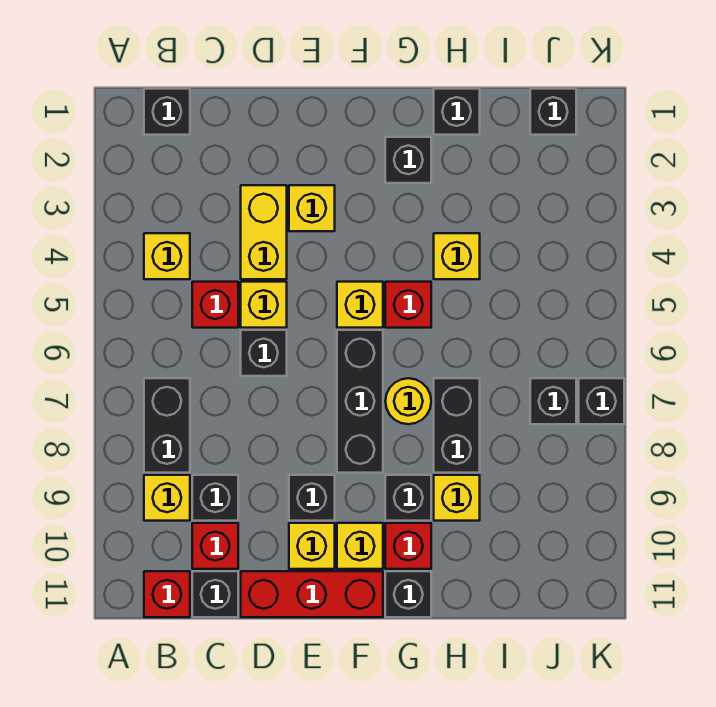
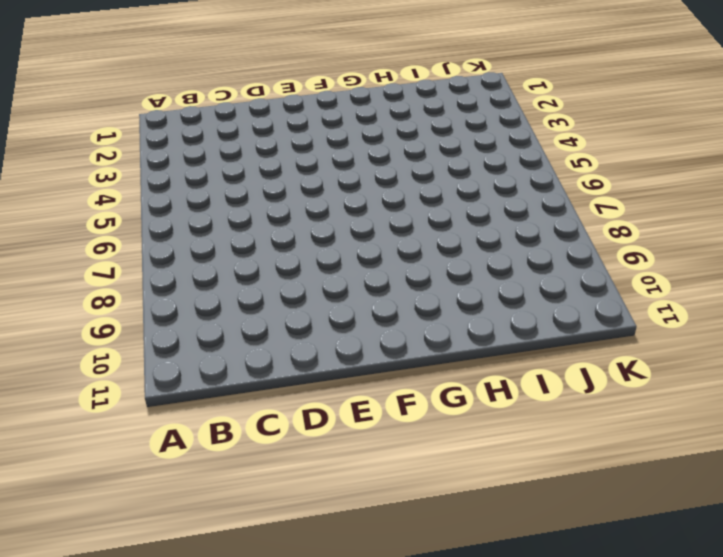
none -> black brick B1 level 1
none -> yellow brick B4 level 1
none -> black brick B7:B8 level 1
none -> yellow brick B9 level 1

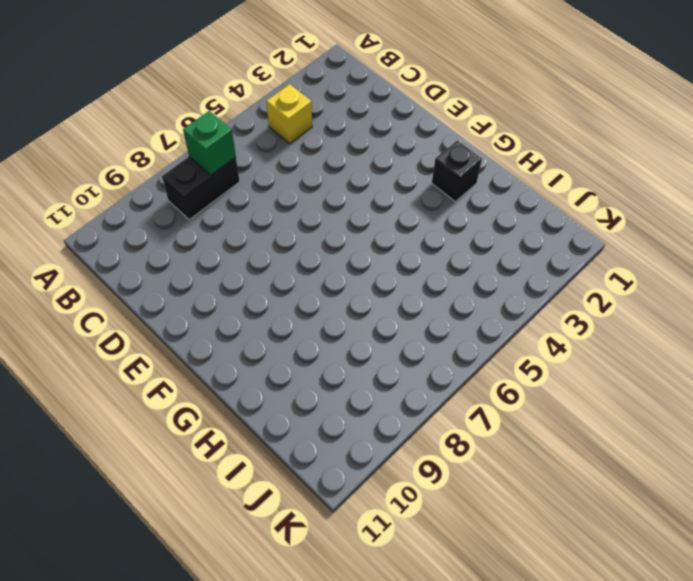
green brick B7 level 2 -> none
none -> black brick B1 level 1
none -> yellow brick B9 level 1
none -> red brick B11 level 1
none -> red brick C5 level 1

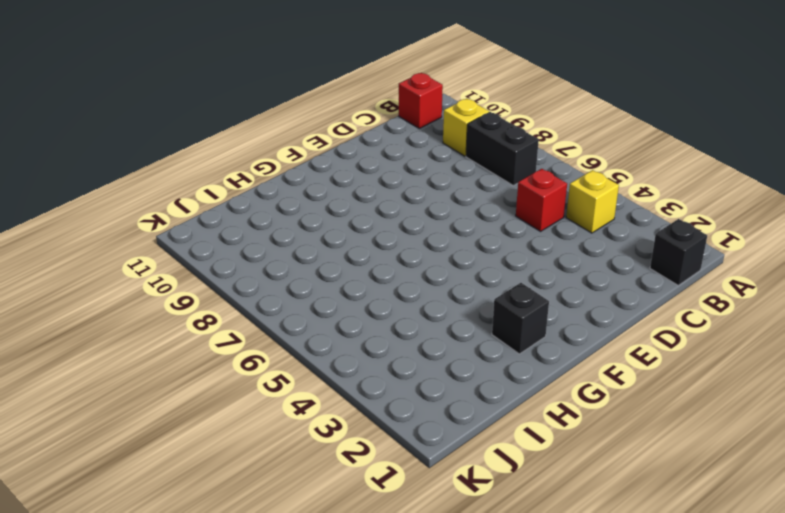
none -> black brick C9 level 1
none -> red brick C10 level 1
none -> black brick C11 level 1
none -> yellow brick D3:D4 level 1

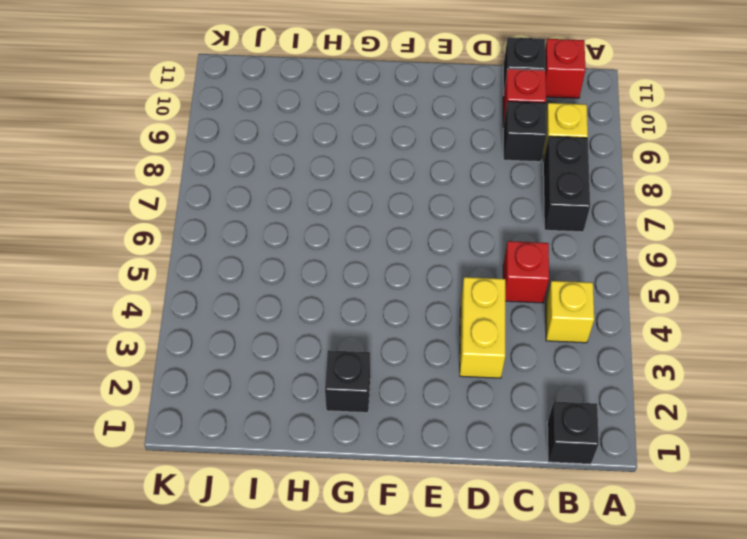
none -> yellow brick D5 level 1
none -> black brick D6 level 1
none -> red brick D11:F11 level 1
none -> yellow brick E3 level 1

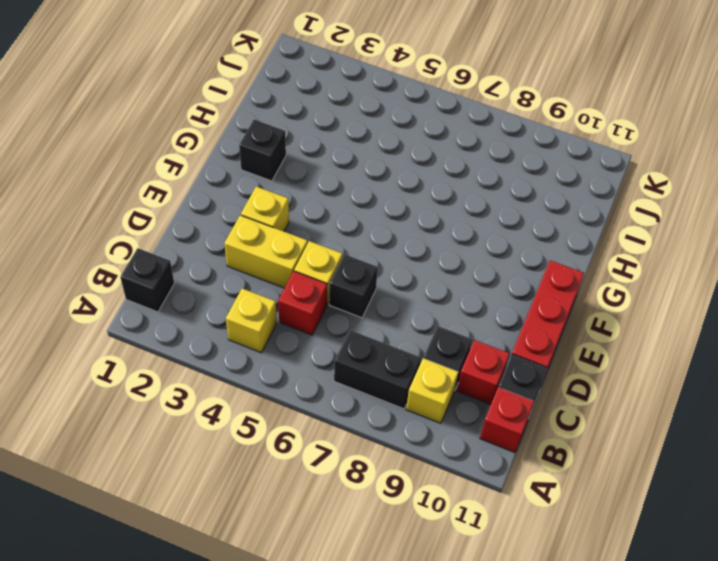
none -> black brick E9 level 1
none -> yellow brick E10 level 1
none -> yellow brick F5 level 1
none -> black brick F6:F8 level 1

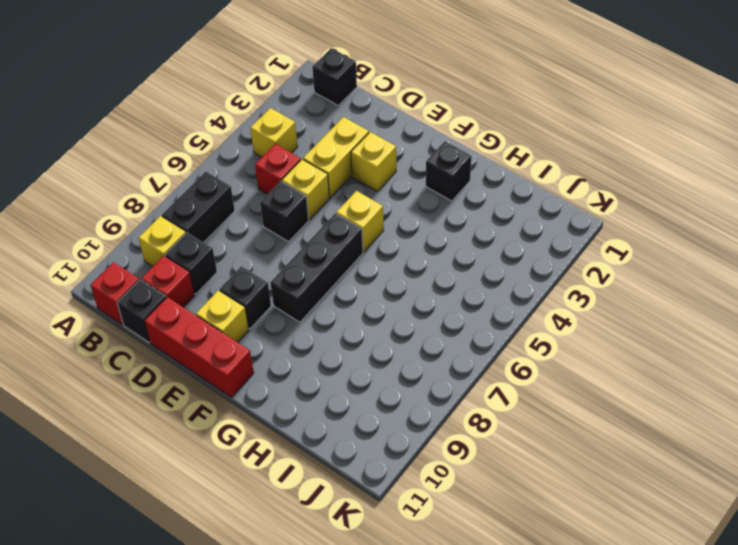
none -> yellow brick F10 level 1
none -> red brick G5 level 1
none -> yellow round brick G7 level 1
none -> black brick G9 level 1

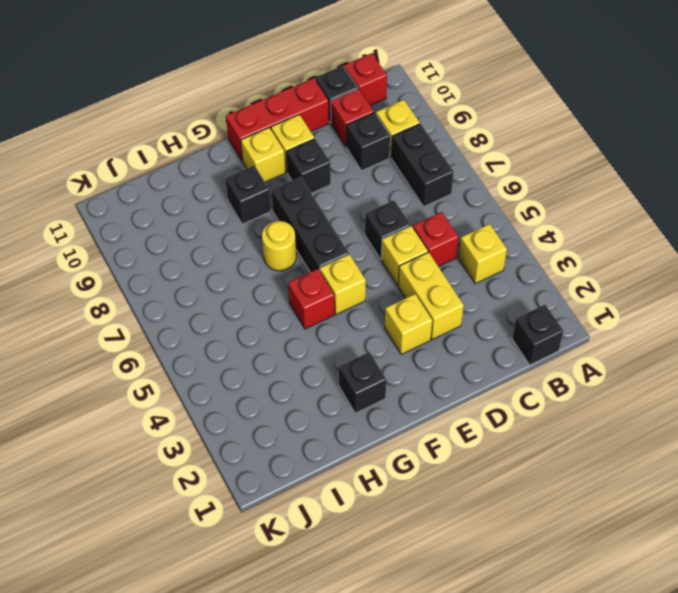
none -> red brick G10 level 1
none -> black brick G11 level 1
none -> black brick H1 level 1
none -> yellow brick H4 level 1

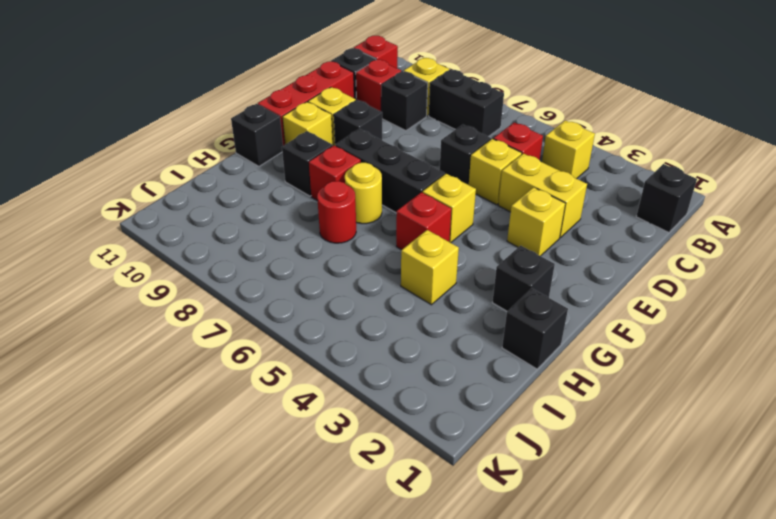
red brick G8 level 1 -> red brick G10 level 1
red round brick H7 level 1 -> black brick H7:H8 level 1
none -> yellow brick H9 level 1
none -> black brick J1 level 1
none -> black brick J7 level 1
none -> black brick K7 level 1

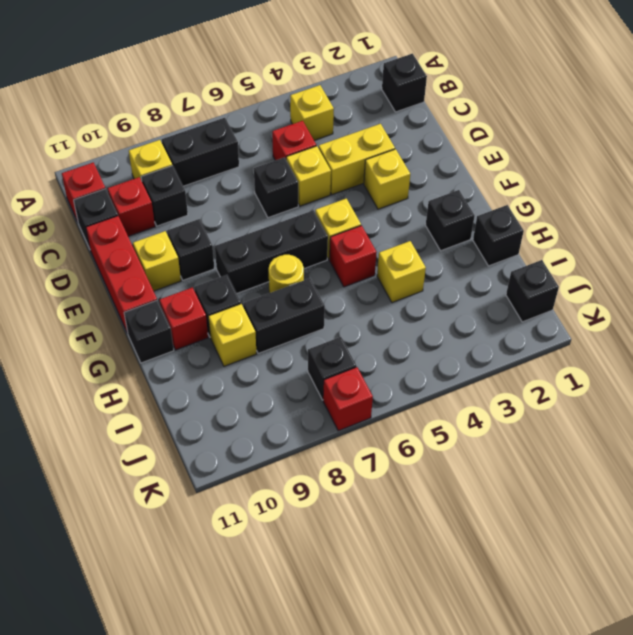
red brick K7 level 1 -> black brick K7 level 1
none -> yellow brick F10 level 1

